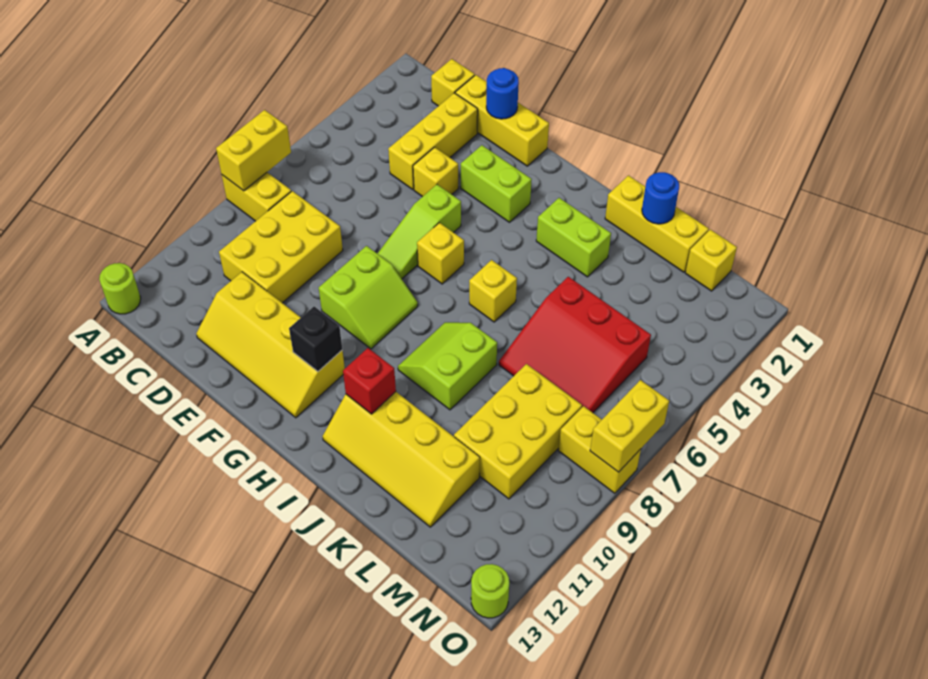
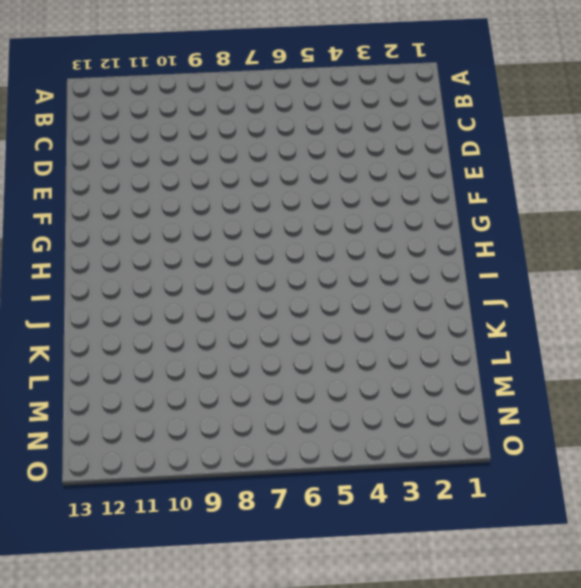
none -> yellow brick A8:B8 level 1
none -> lime round brick A13 level 1
none -> yellow brick C1 level 1

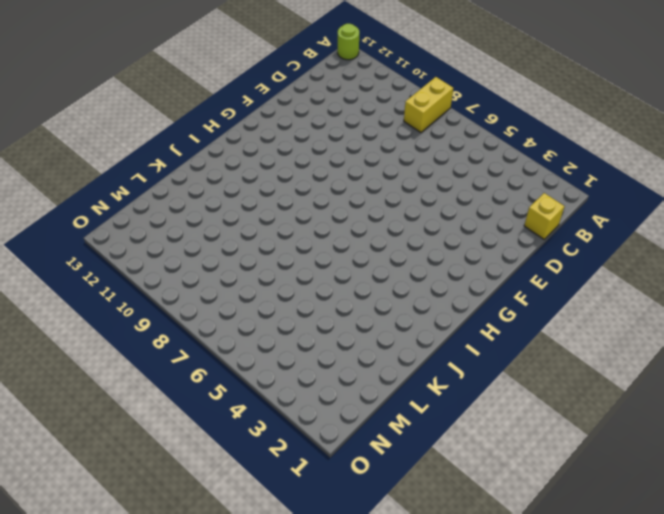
none -> yellow brick C8:D10 level 1
none -> yellow brick D1:F1 level 1
none -> yellow brick D2:D4 level 1

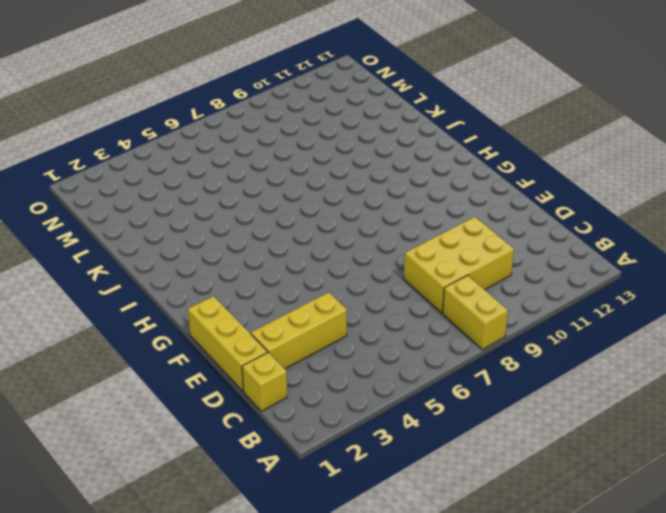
none -> lime round brick A13 level 1
none -> yellow slope D11:G12 level 1 top 11
none -> yellow brick E4 level 1

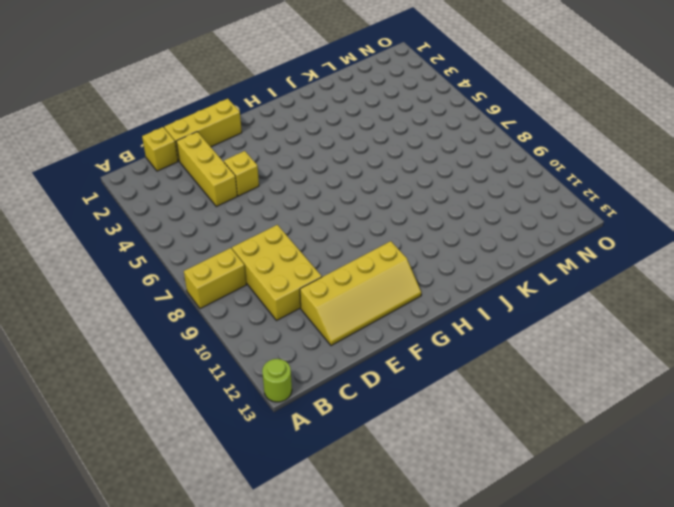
none -> lime brick F3:G3 level 1
none -> lime slope F5:F7 level 1 top 5
none -> lime slope F8:G9 level 1 top F

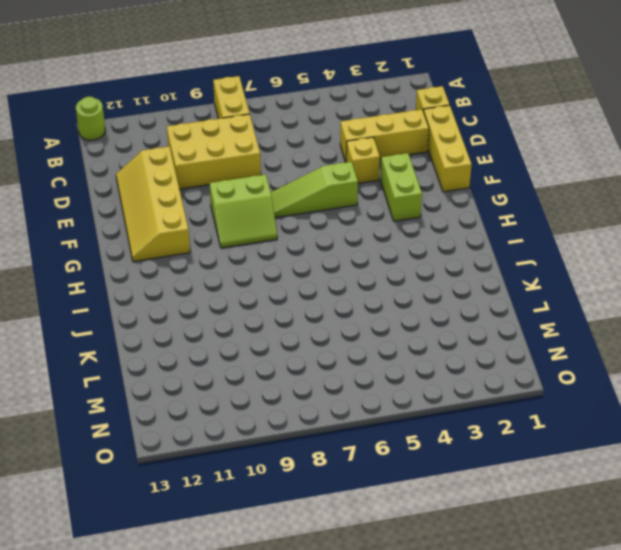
none -> yellow brick G6 level 1
none -> lime brick I3:J3 level 1
none -> yellow brick I6 level 1

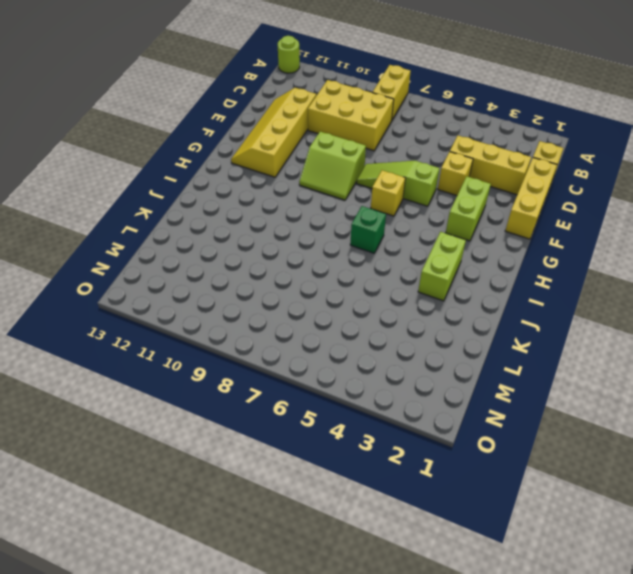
green brick I6 level 1 -> yellow brick I6 level 1
none -> lime slope I8:J9 level 1 top J
none -> yellow slope I11:L12 level 1 top 11
none -> yellow brick J1:L1 level 1

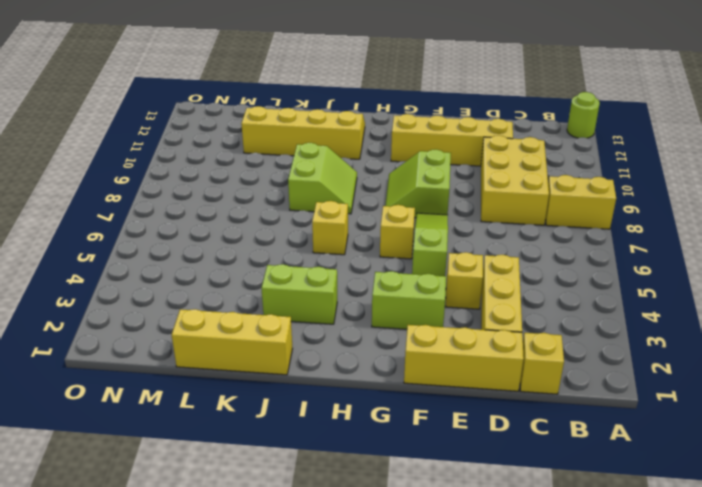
none -> red slope K5:M7 level 1 top 5
none -> yellow brick L8:M10 level 1
none -> yellow brick M1 level 1

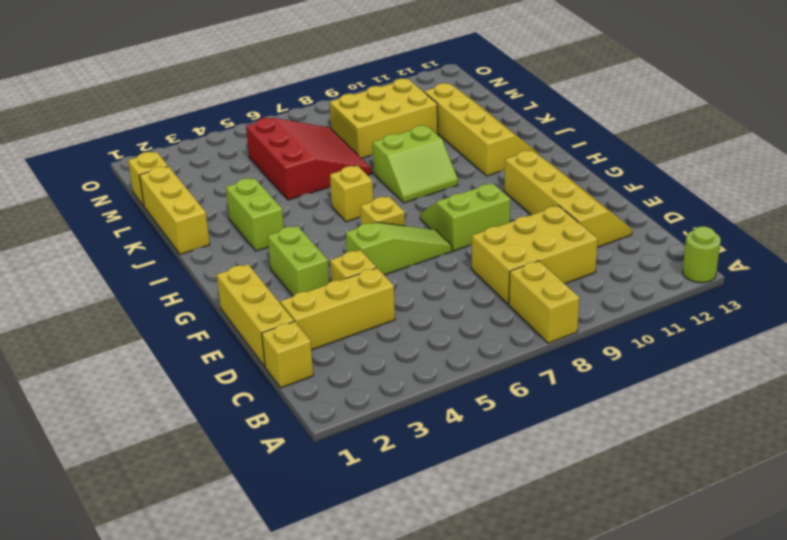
none -> yellow brick N8:O8 level 1
none -> lime round brick O13 level 1
none -> yellow brick A7:A8 level 2

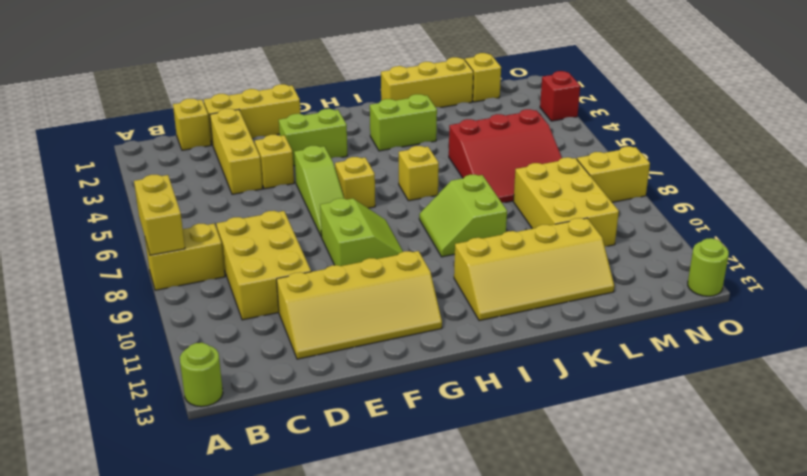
red brick O3 level 1 -> red brick I11 level 2
none -> blue round brick E1 level 2
none -> black brick G11 level 2
none -> blue round brick K1 level 2

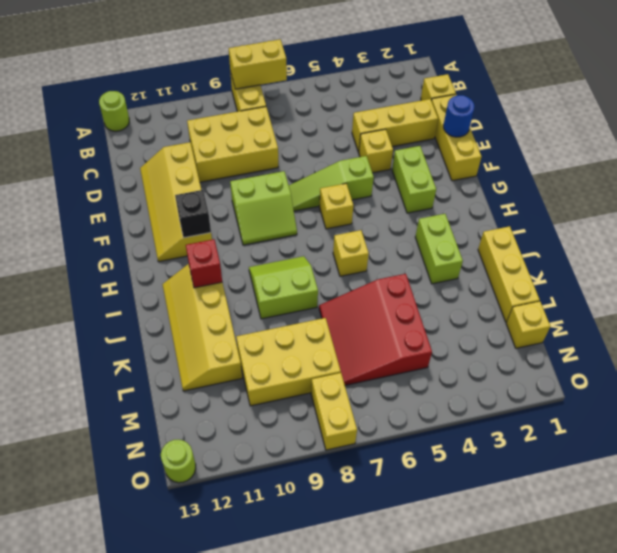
none -> blue round brick K1 level 2
none -> yellow brick O7:O8 level 2

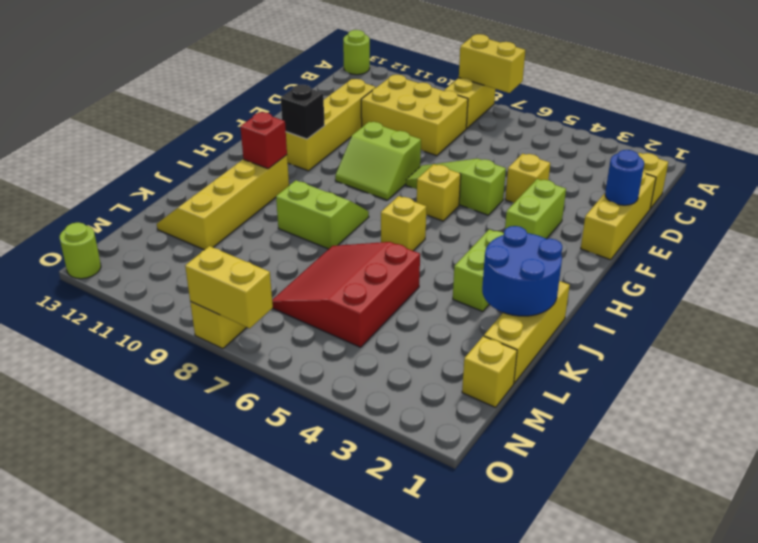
blue round brick J1:K2 level 2 -> blue round brick K1 level 2
none -> yellow brick D2:D4 level 1
none -> yellow brick L8:M10 level 1

